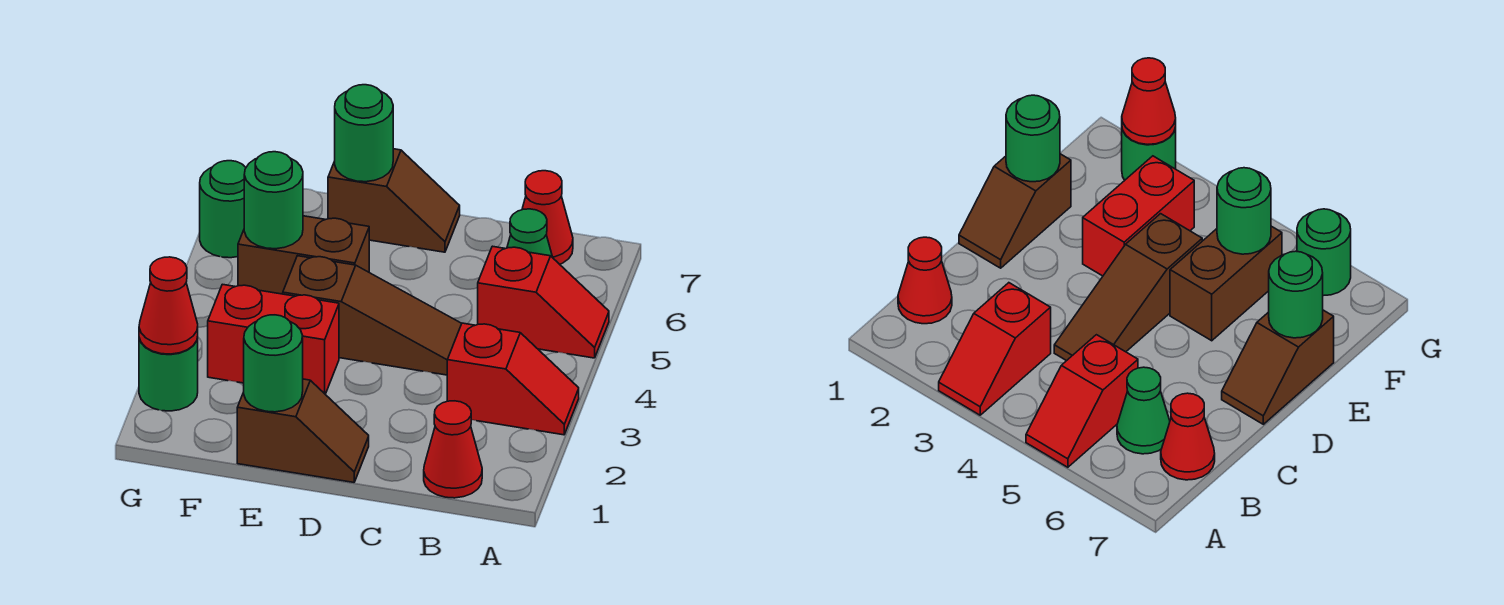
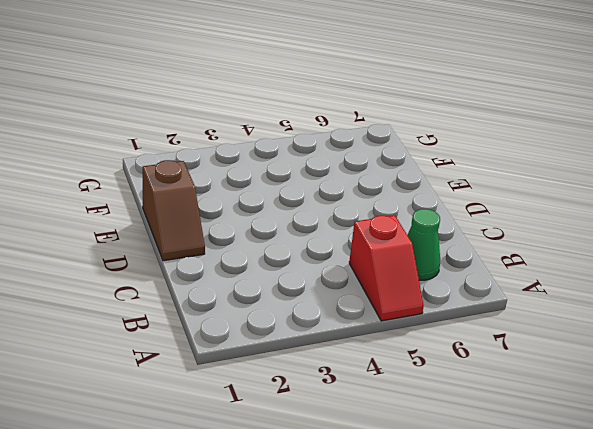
none -> red slope A3:B3 level 1 top B
none -> red cone B1 level 1
none -> red cone B7 level 1

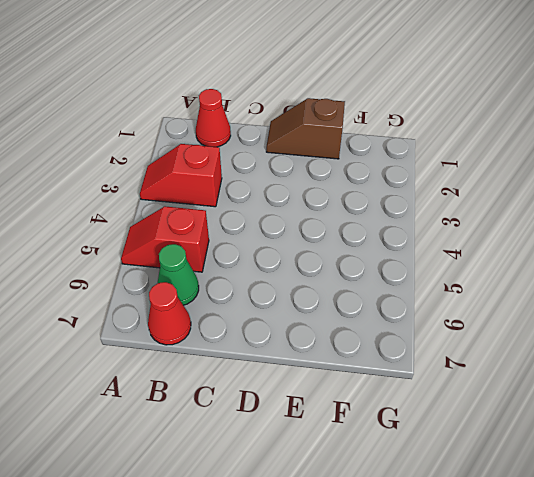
none -> brown slope C4:E4 level 1 top E
none -> brown slope D7:E7 level 1 top E
none -> red brick E3:F3 level 1

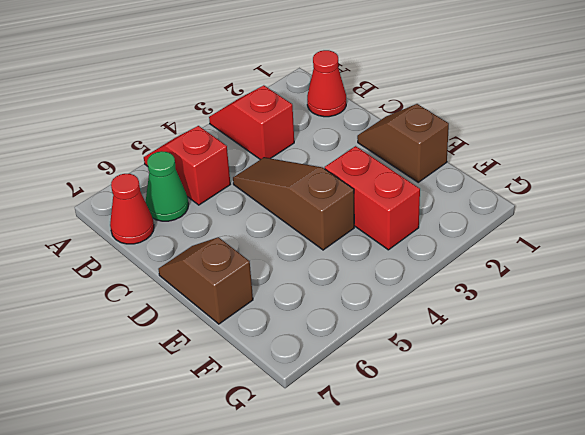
none -> brown brick E5:F5 level 1
none -> green round brick G2 level 1
none -> green round brick G6 level 1

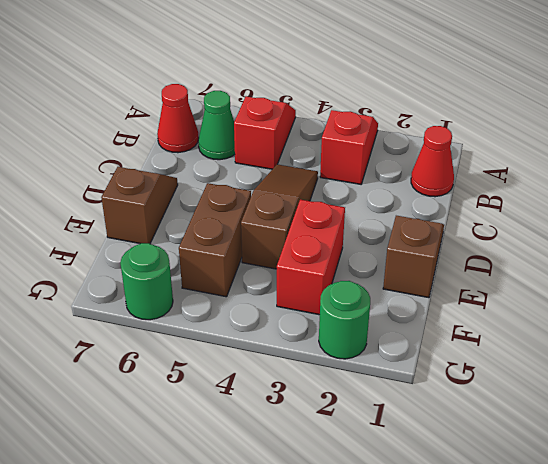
none -> green round brick E1 level 2
none -> green round brick E7 level 2
none -> green round brick F5 level 2

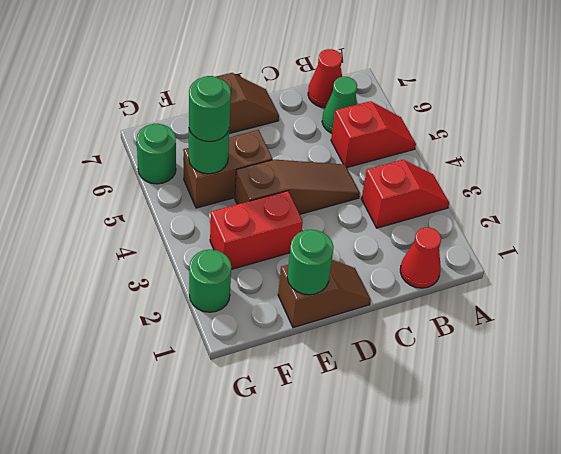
green round brick F5 level 3 -> green round brick E7 level 2
none -> red cone G2 level 2

